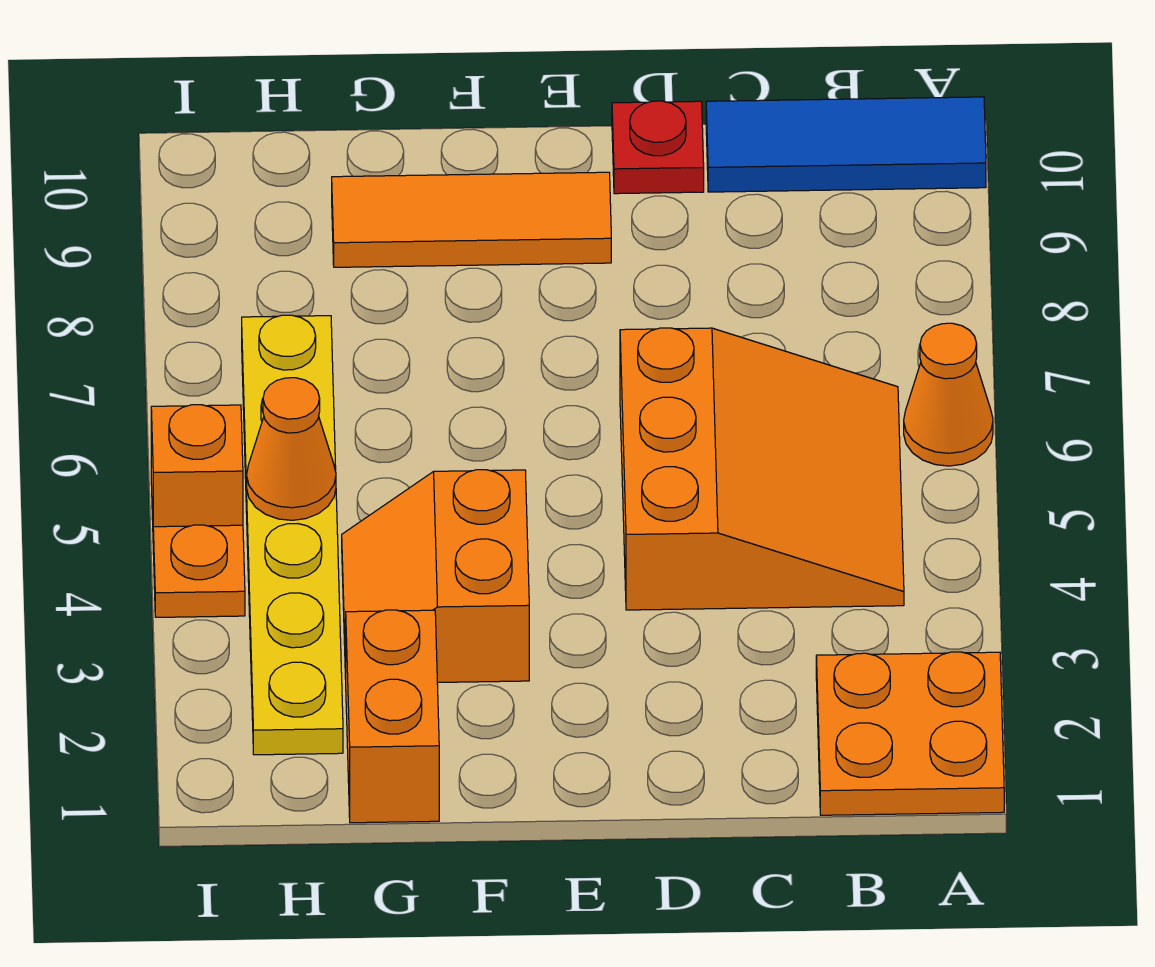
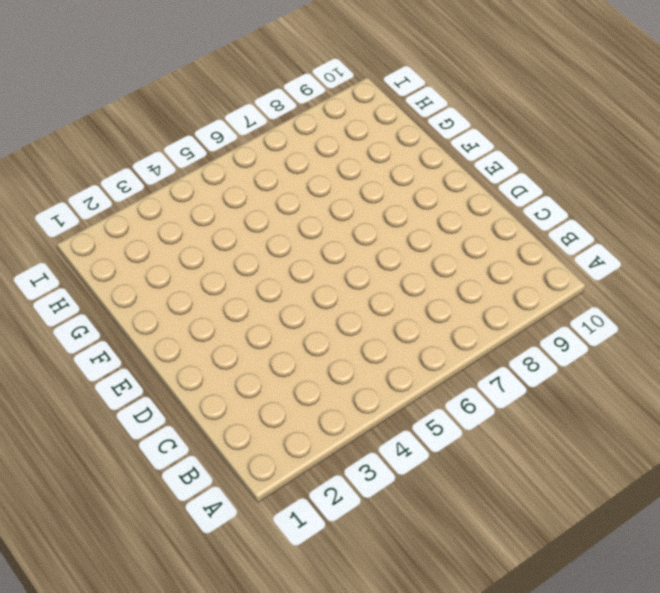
none -> orange plate A1:B2 level 1
none -> orange cone A6 level 1
none -> blue tile A10:C10 level 1

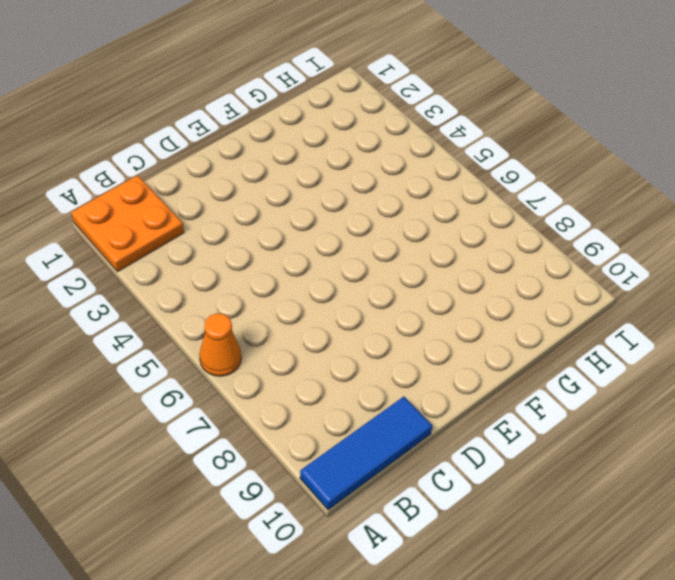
none -> orange slope B4:D6 level 1 top D
none -> red plate D10 level 1
none -> orange tile E9:G9 level 1

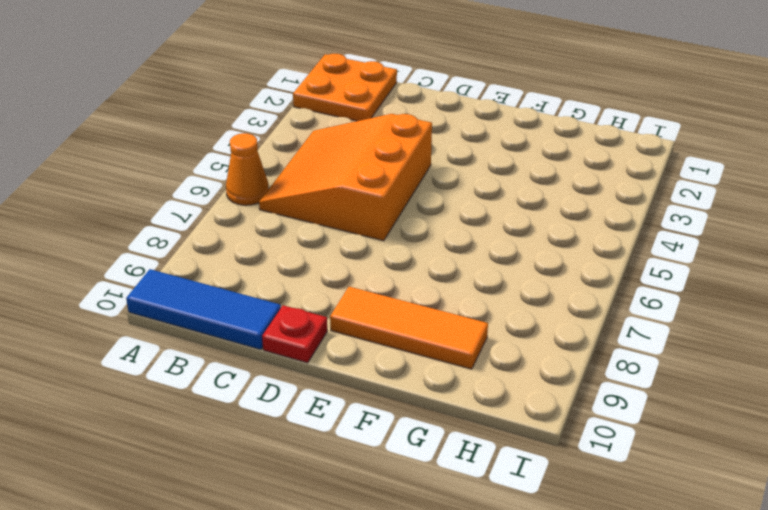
none -> orange slope F3:G4 level 1 top F
none -> orange brick G1:G2 level 1
none -> yellow plate H2:H7 level 1

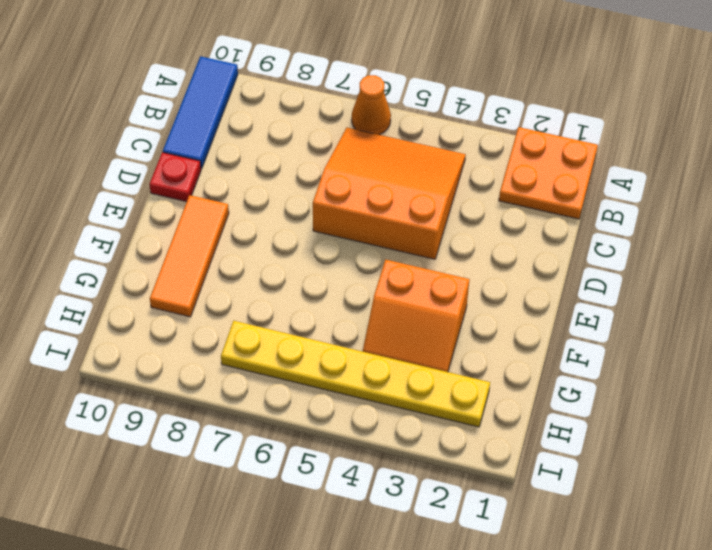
none -> orange brick G1:G2 level 1
none -> orange plate I4 level 1
none -> orange brick I5 level 1

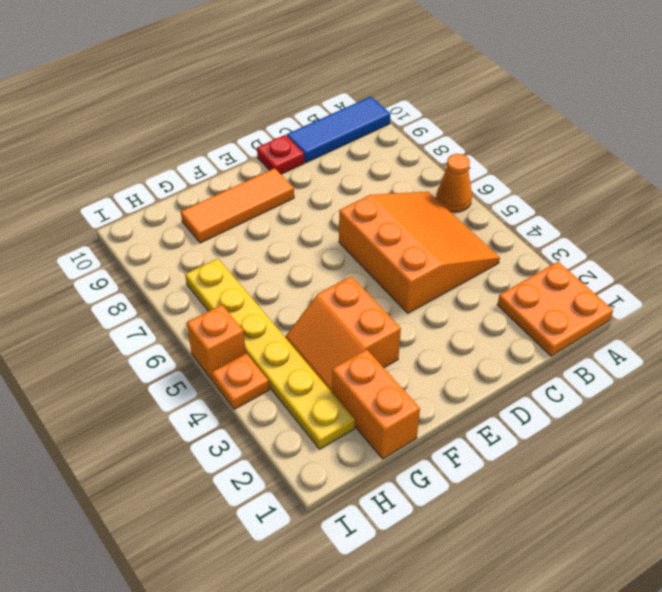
none -> orange cone H5 level 2

